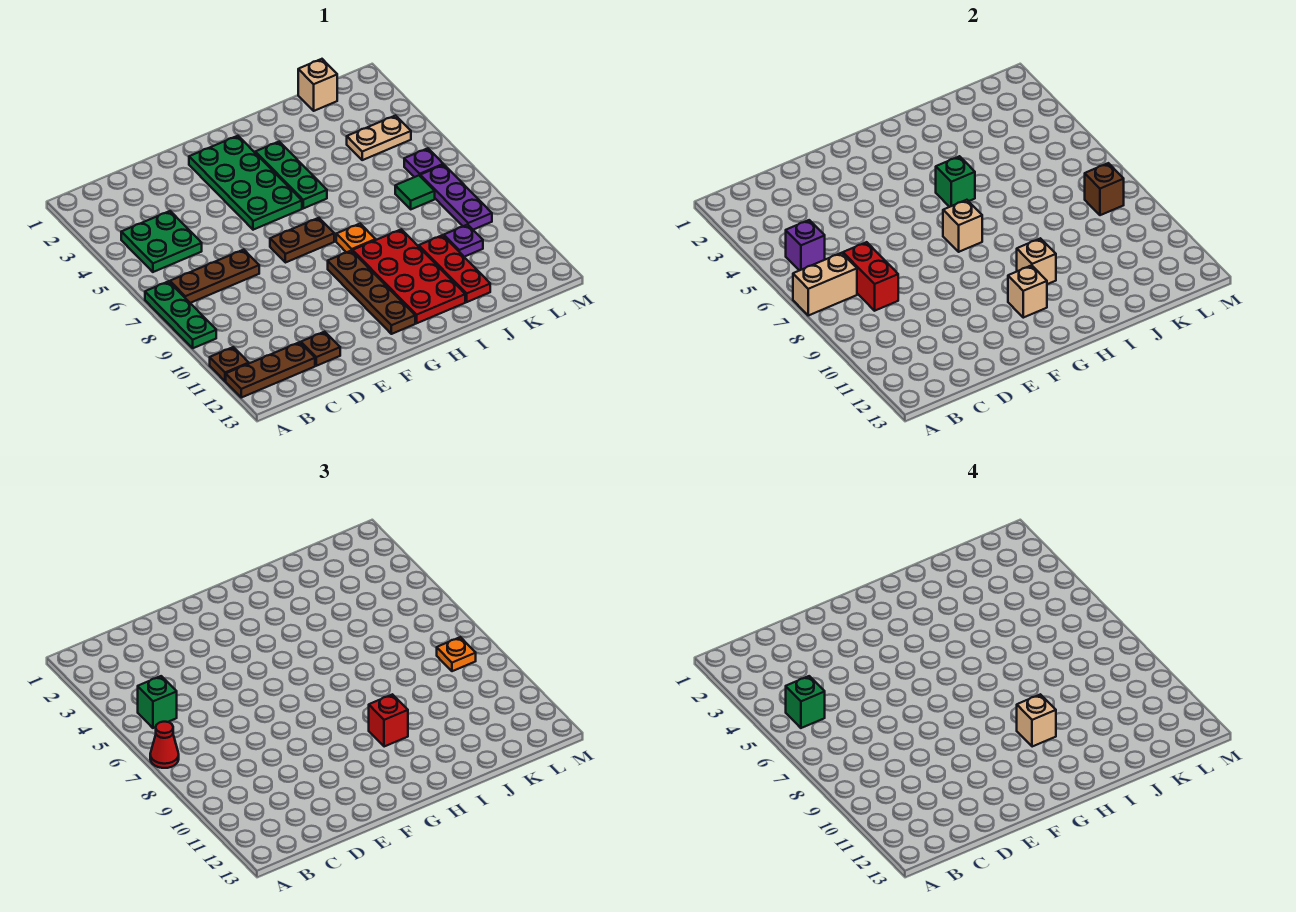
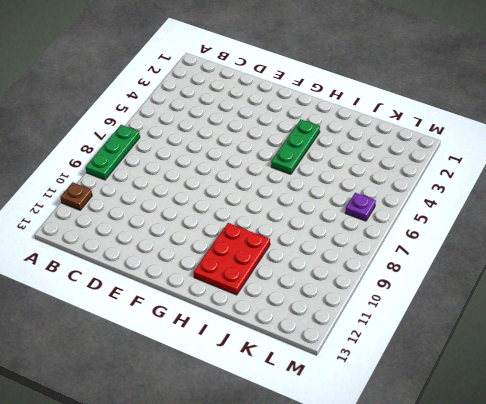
red plate H10:I12 level 1 -> red plate H9:I12 level 1
none -> brown plate A12:C12 level 1
none -> green plate B4:C5 level 1
none -> brown plate B7:D7 level 1
none -> brown plate D12 level 1

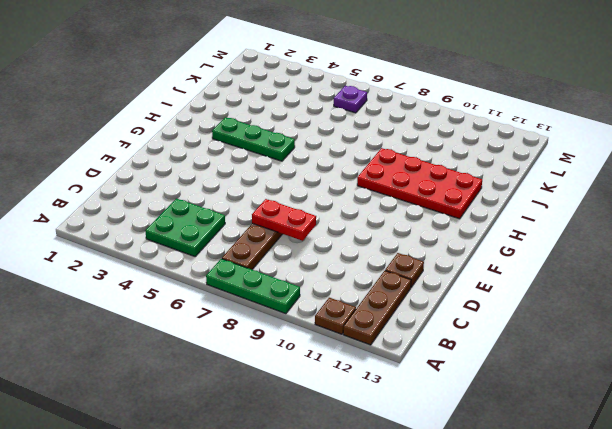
red plate D7:D8 level 2 -> none
none -> green plate F2:G5 level 1
none -> brown plate F7:G7 level 1
none -> brown plate G9:G12 level 1
none -> orange plate H8 level 1

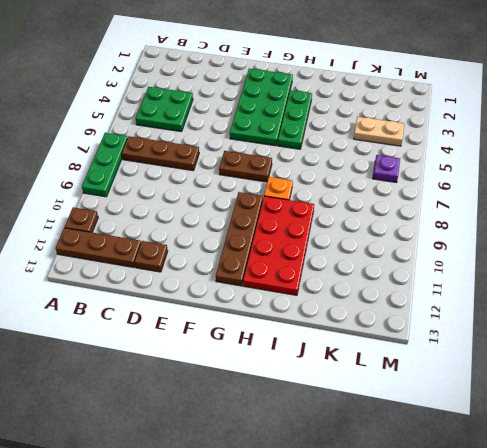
none -> red plate J10:J12 level 1
none -> tan brick K1 level 1
none -> green tile K7 level 1
none -> purple plate K10 level 1

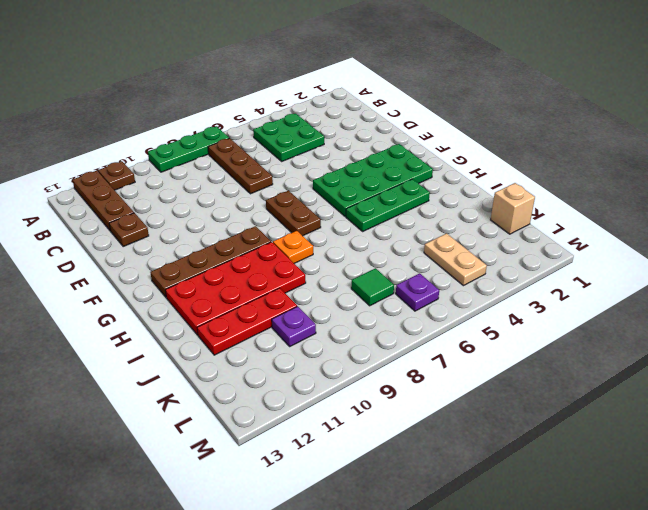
none -> purple plate L7:L9 level 1
none -> tan brick A7:B7 level 2
none -> purple brick B5 level 2
none -> red brick C7:C8 level 2

